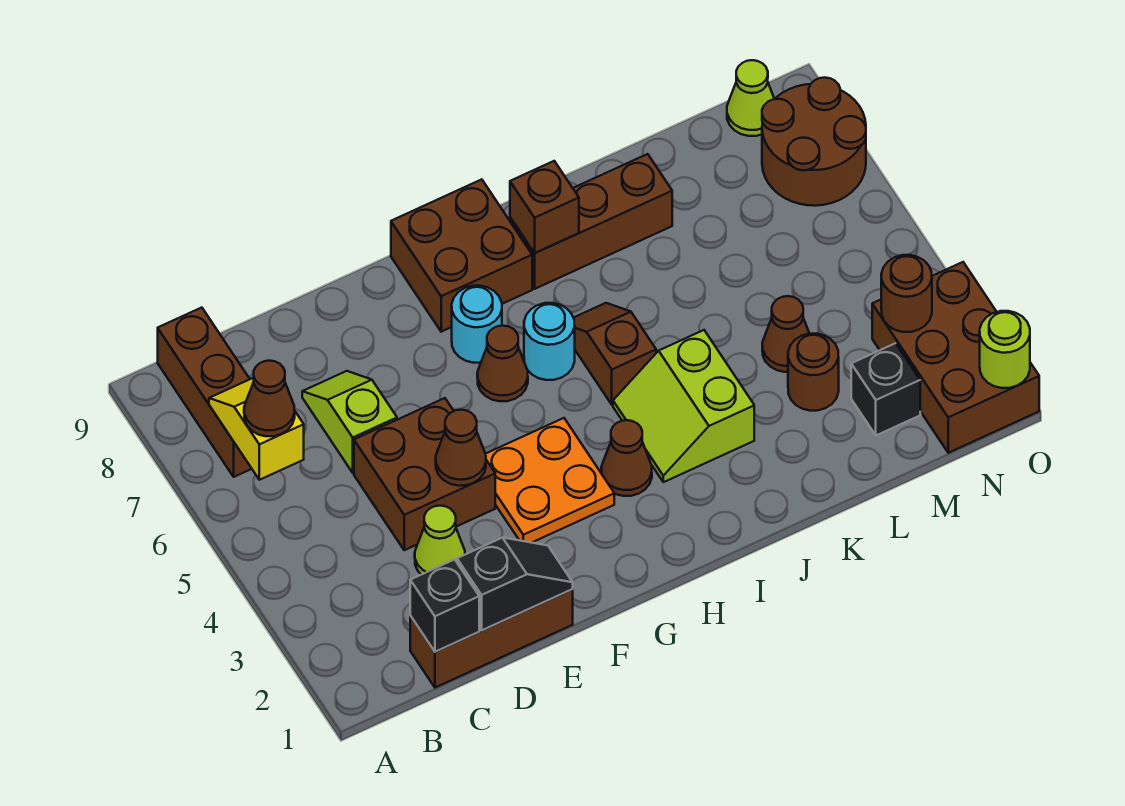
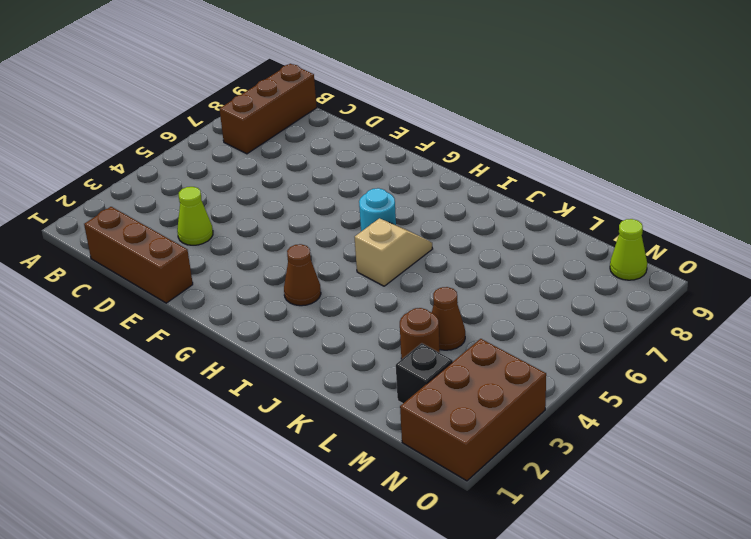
tan slope I5:I6 level 1 top 5 -> brown slope I5:I6 level 1 top 5
none -> brown brick D4:E5 level 1
none -> lime slope D6:D7 level 1 top 6
none -> orange plate F3:G4 level 1

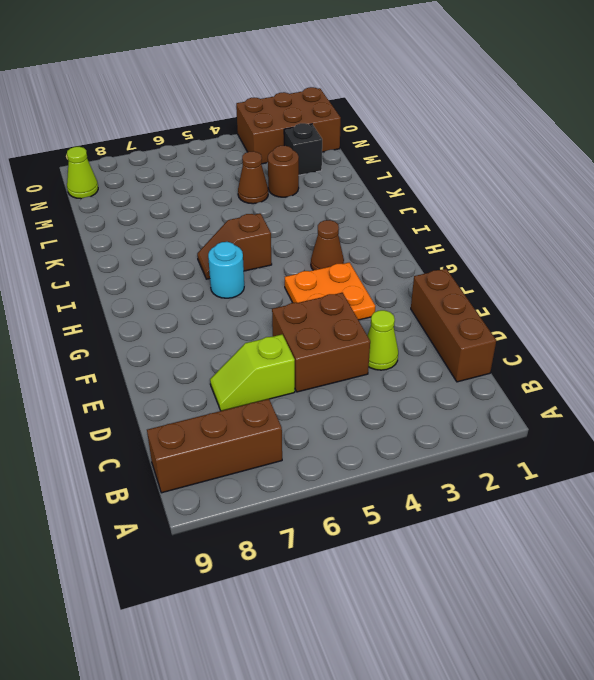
none -> brown cone G6 level 1
none -> cyan round brick G7 level 1
none -> brown brick G8:H9 level 1

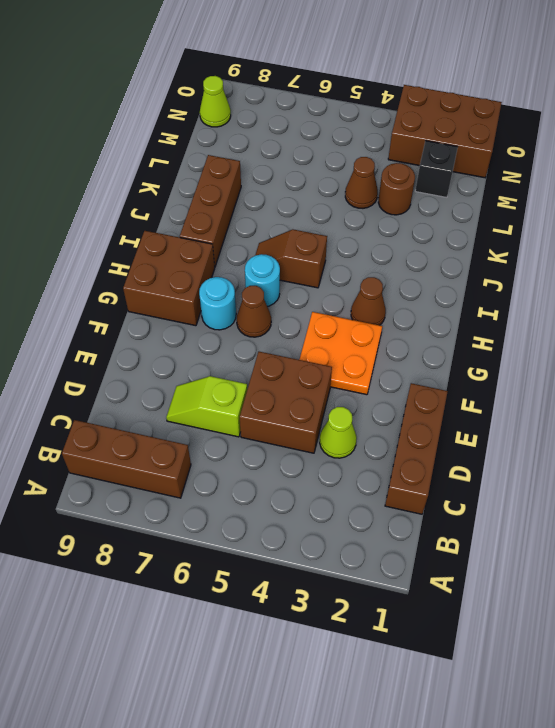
none -> lime slope I3:J4 level 1 top J
none -> brown round brick N7:O8 level 1
none -> yellow slope B6:B7 level 2 top 6

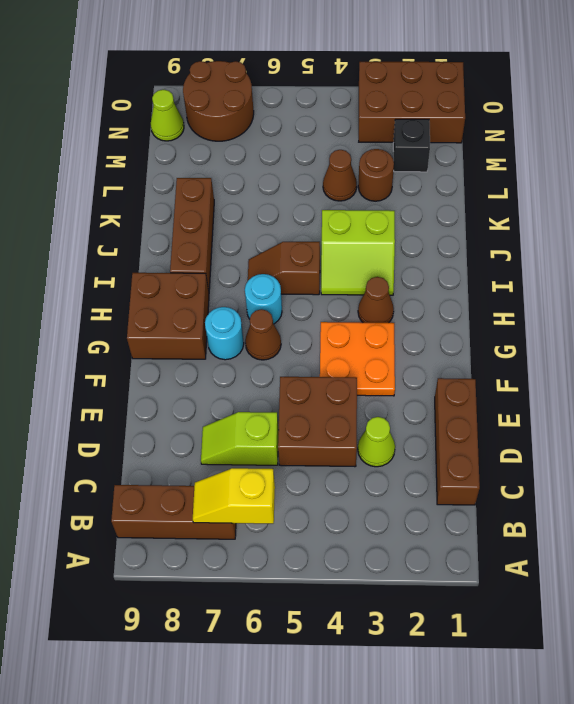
none -> black brick C1 level 2
none -> black slope D1:E1 level 2 top D
none -> brown cone E4 level 2

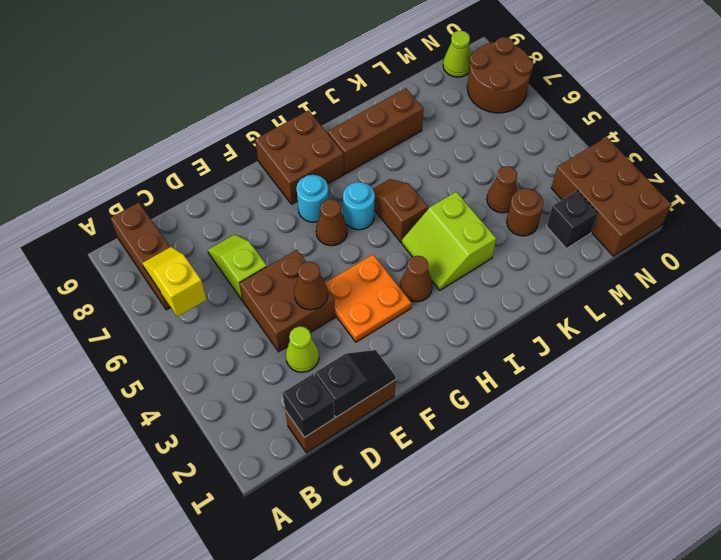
none -> brown brick I8 level 2
none -> brown round brick N3 level 2
none -> lime round brick O1 level 2

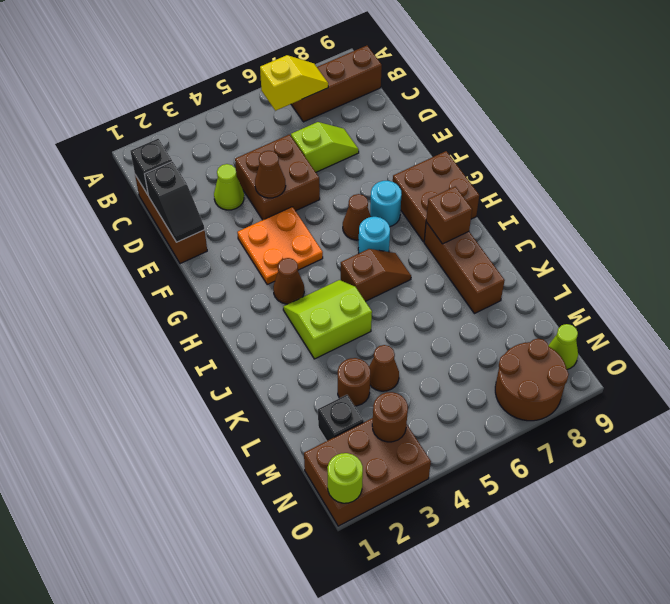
none -> brown cone B6 level 3

